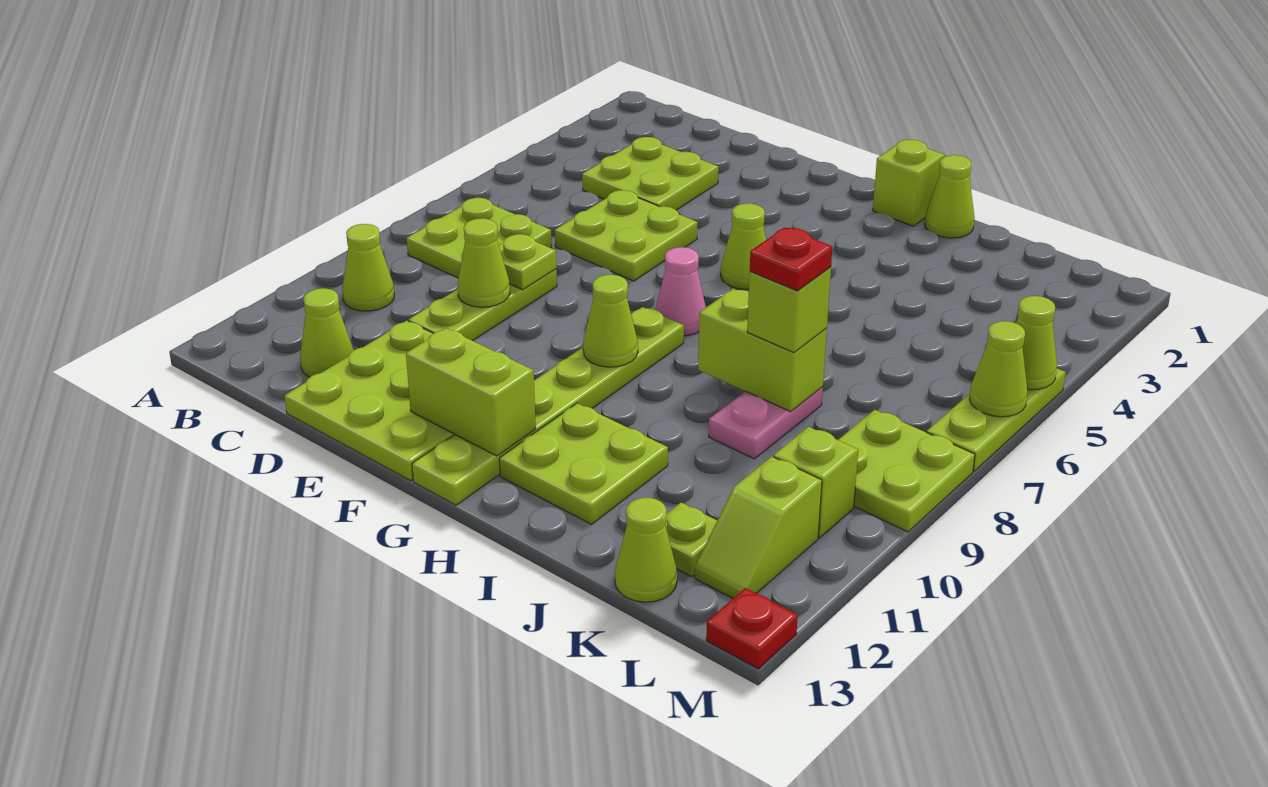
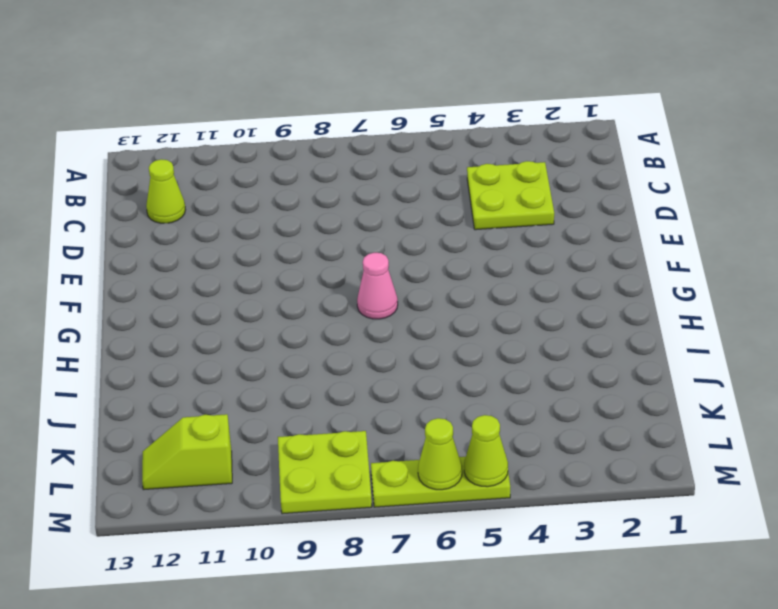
none -> lime plate B7:C8 level 1
none -> lime cone B10 level 1
none -> lime plate D5:E6 level 1
none -> lime plate D8:D10 level 1

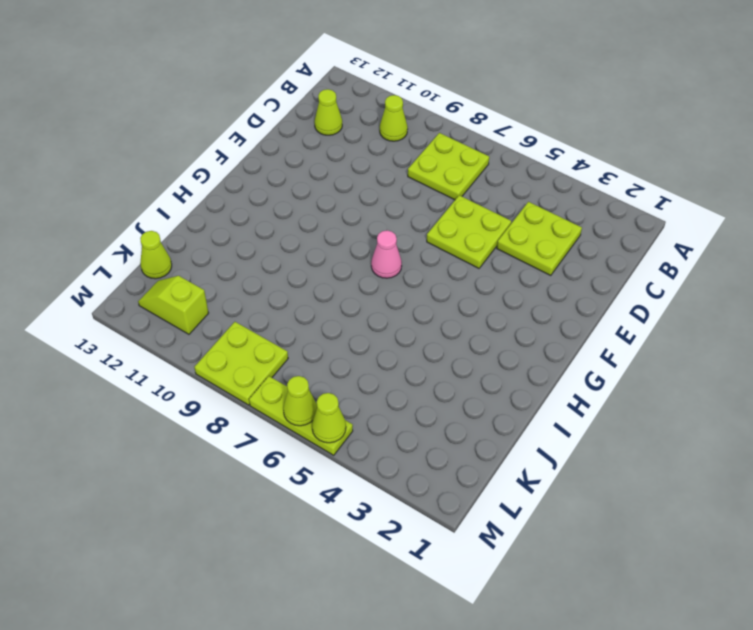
none -> lime plate D8:D10 level 1
none -> lime plate D11:F13 level 1
none -> lime cone G5 level 1
none -> lime plate G8:G13 level 1

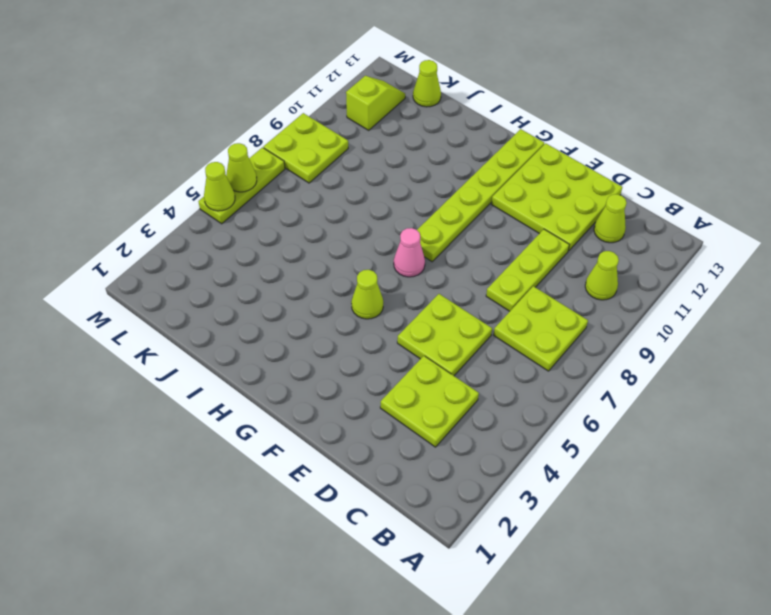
none -> lime brick H1 level 1
none -> lime plate H11:I12 level 1
none -> lime cone I1 level 1
none -> pink plate J8:J9 level 1

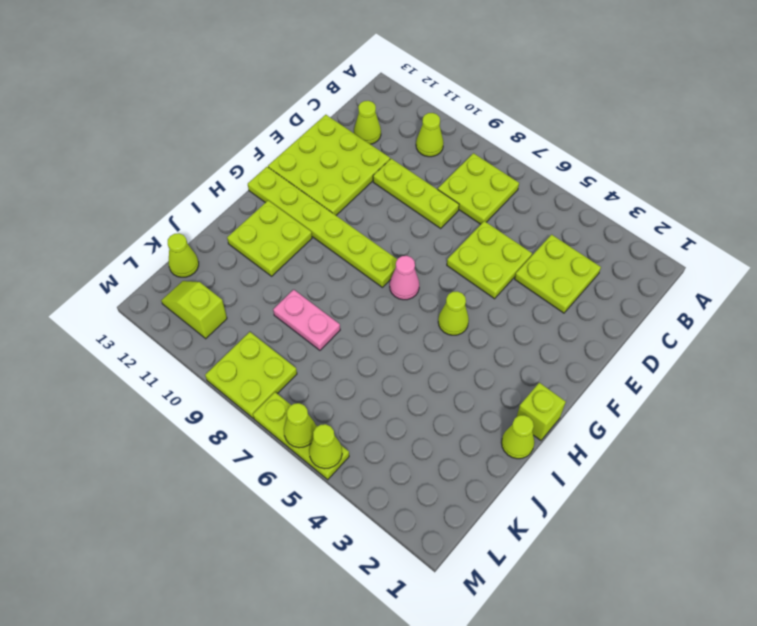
none -> lime plate K12 level 1
none -> lime brick L10 level 1
none -> red plate M13 level 1
none -> lime plate D8 level 2

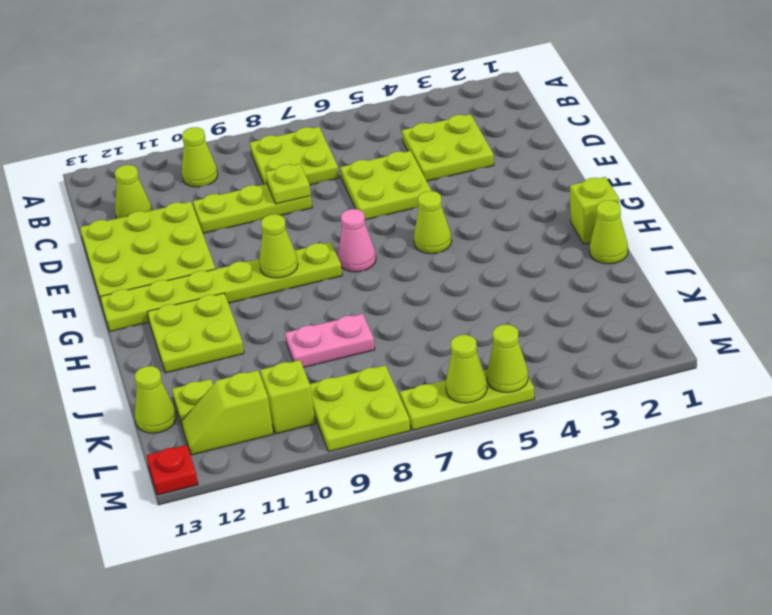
none -> lime cone D9 level 2
none -> lime brick F12:G12 level 2
none -> lime brick I8:J8 level 2
none -> lime brick J8 level 3

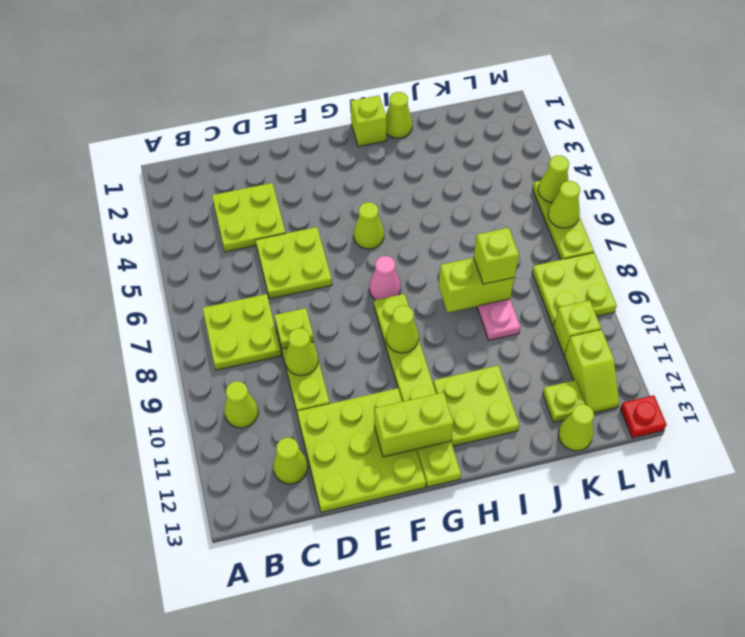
none -> red plate J8 level 4

